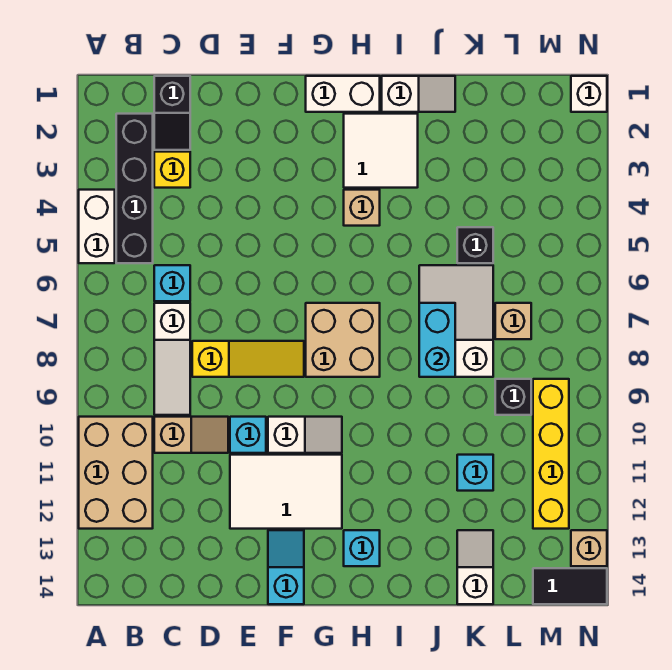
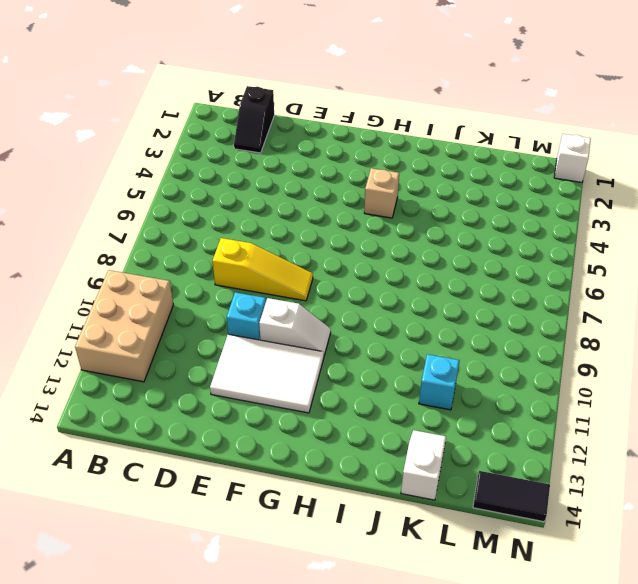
none -> white brick A4:A5 level 1
none -> black brick B2:B5 level 1
none -> yellow brick C3 level 1
none -> cyan brick C6 level 1

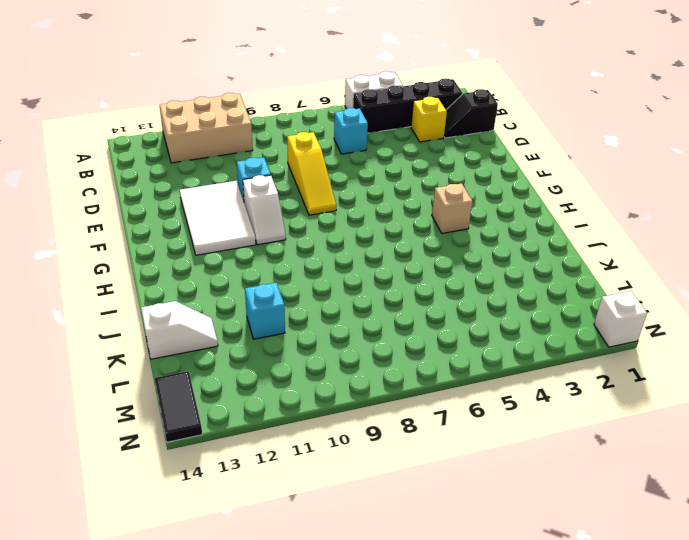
none -> white slope C7:C9 level 1 top 7
none -> tan slope C10:D10 level 1 top C
none -> cyan slope F13:F14 level 1 top 14
none -> white brick G1:H1 level 1

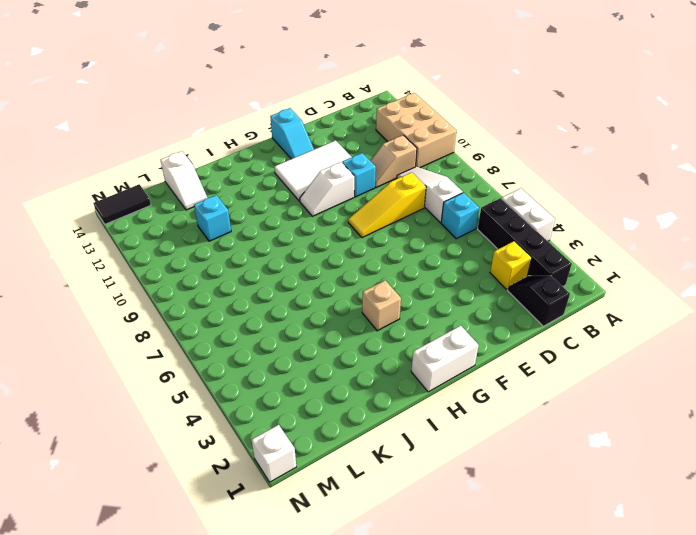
none -> tan brick G7:H8 level 1
none -> white tile H2:I3 level 1
none -> cyan brick H13 level 1
none -> white slope I1:J1 level 1 top I

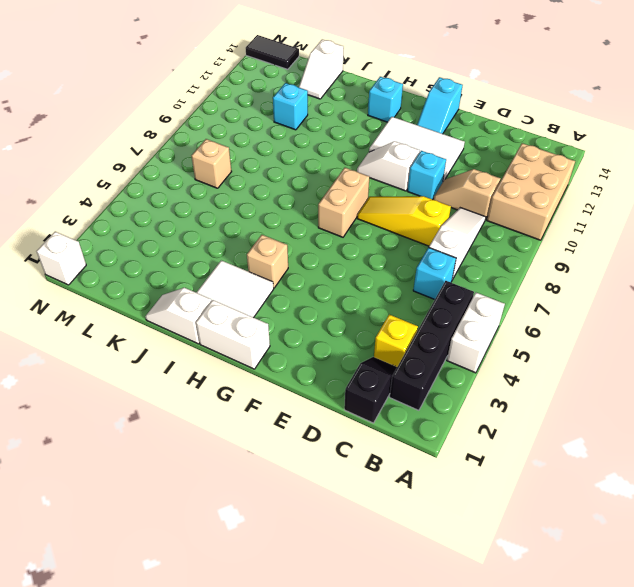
tan brick G7:G8 level 1 -> tan brick G7:H8 level 1
none -> white slope J6:K8 level 1 top 8
none -> black brick K5 level 1
none -> black brick L9 level 1
none -> yellow brick M9:M12 level 1

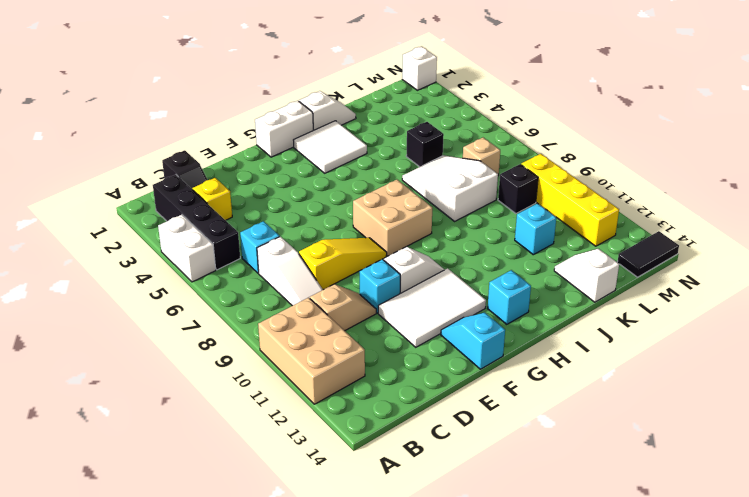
none -> tan brick H4 level 1
none -> tan brick N13 level 1
none -> cyan brick J7:J8 level 2

